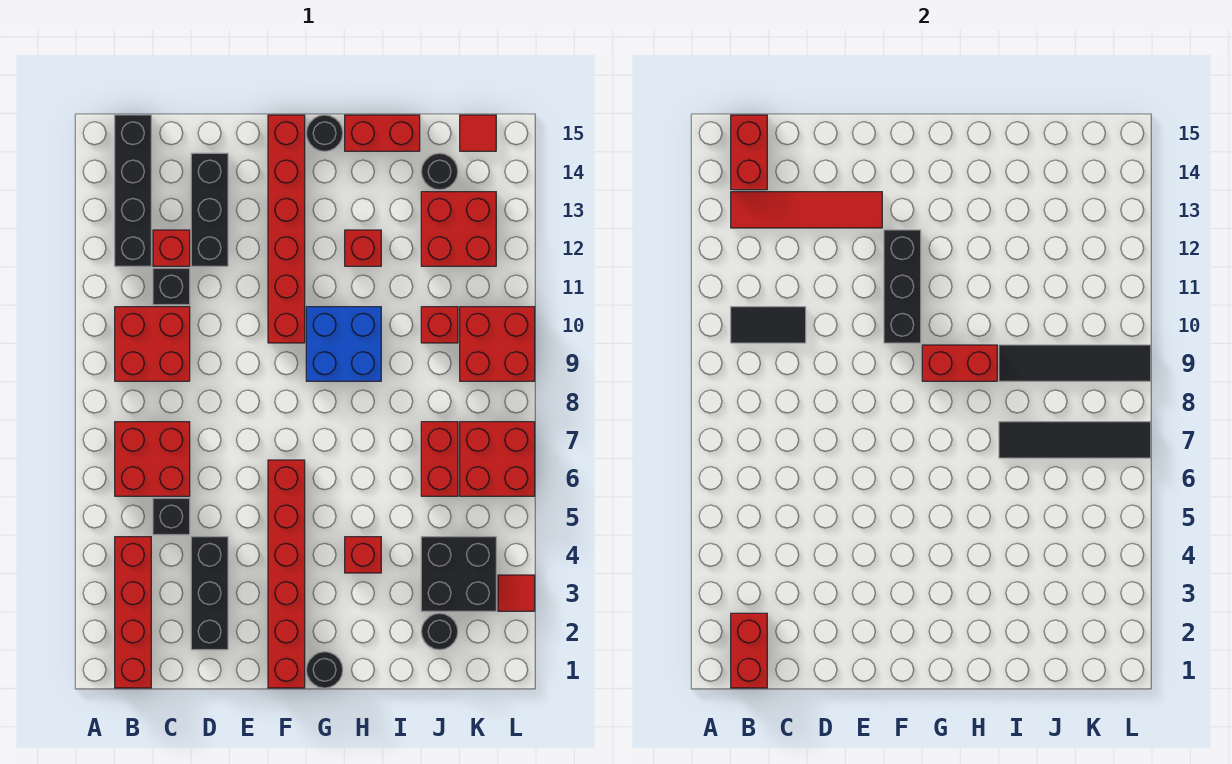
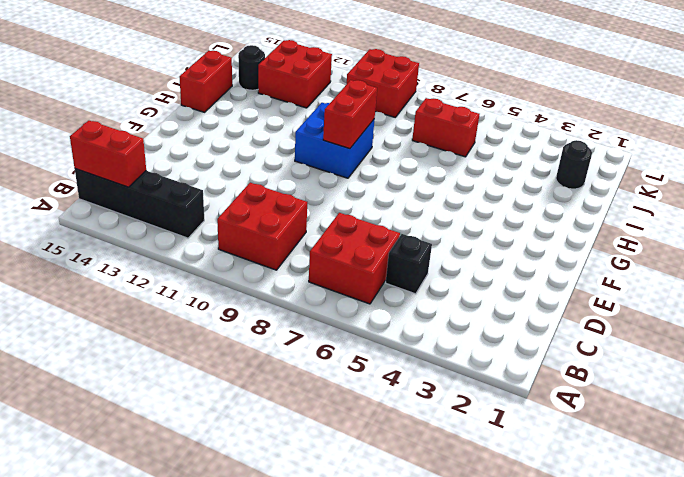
none -> red brick B1:B4 level 1
none -> black brick C11 level 1
none -> red brick C12 level 1
none -> black brick D2:D4 level 1

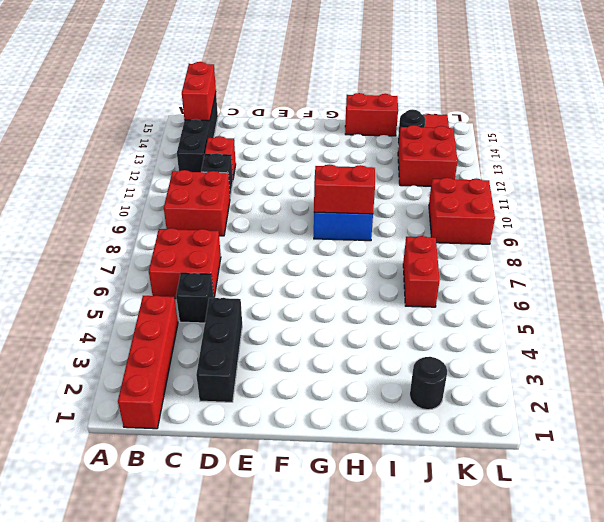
none -> black brick D12:D14 level 1
none -> red brick F1:F6 level 1
none -> red brick F10:F15 level 1
none -> black round brick G1 level 1

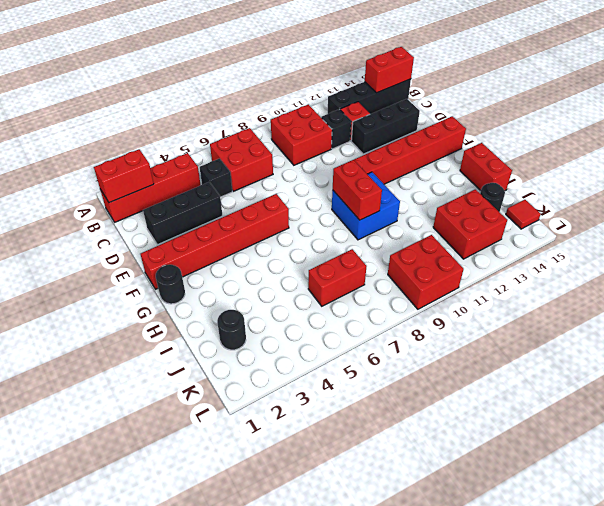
none -> black round brick G15 level 1
none -> red brick H4 level 1
none -> red brick H12 level 1
none -> black brick J3:K4 level 1

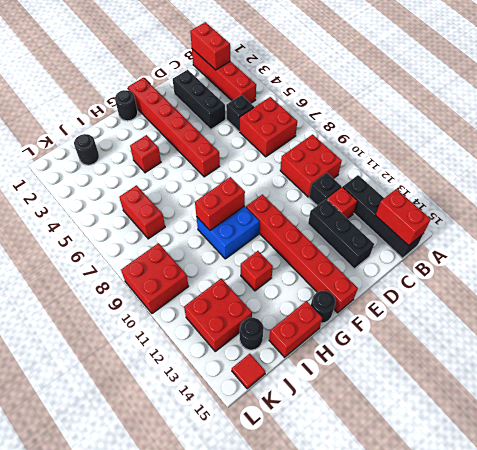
none -> black brick J3:K4 level 1
none -> red brick J10 level 1
none -> red brick K6:L7 level 1
none -> red tile L3 level 1

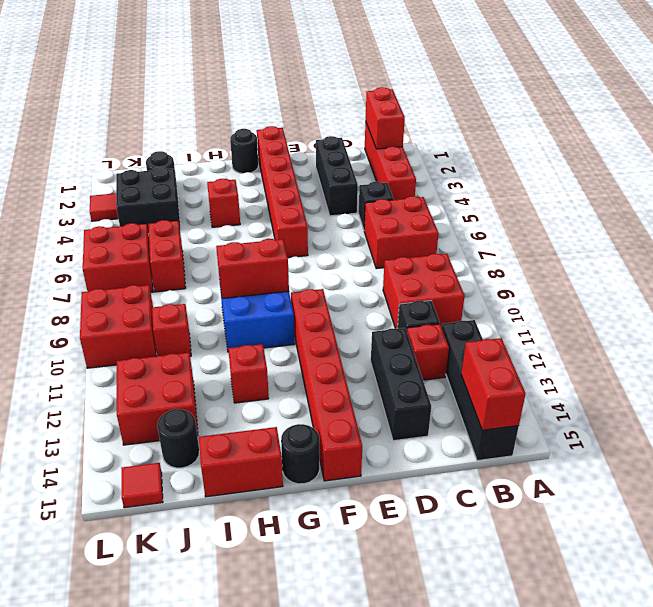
none -> black tile B10:C10 level 2
none -> red tile B13:E13 level 2
none -> black brick F10:F12 level 2
none -> black tile I7:L7 level 2

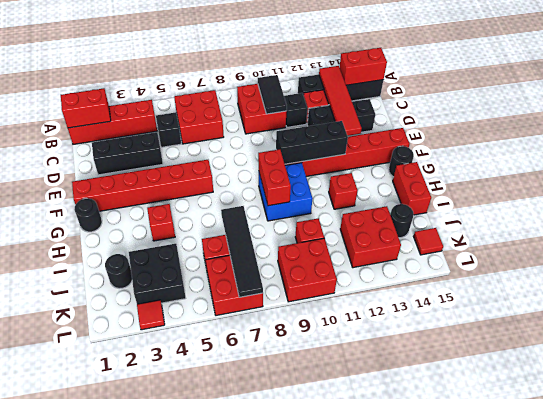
none -> black tile I9:L9 level 2

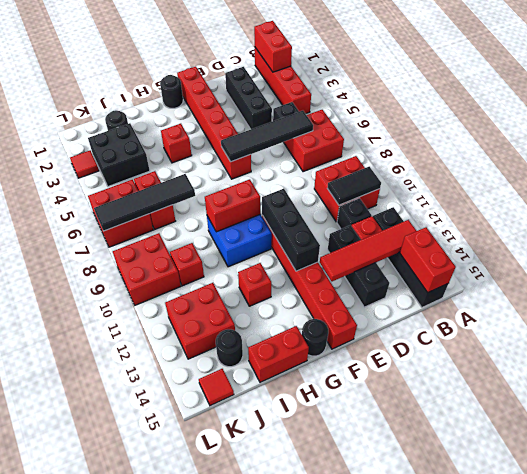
black tile C6:F6 level 2 -> black tile I9:L9 level 2

